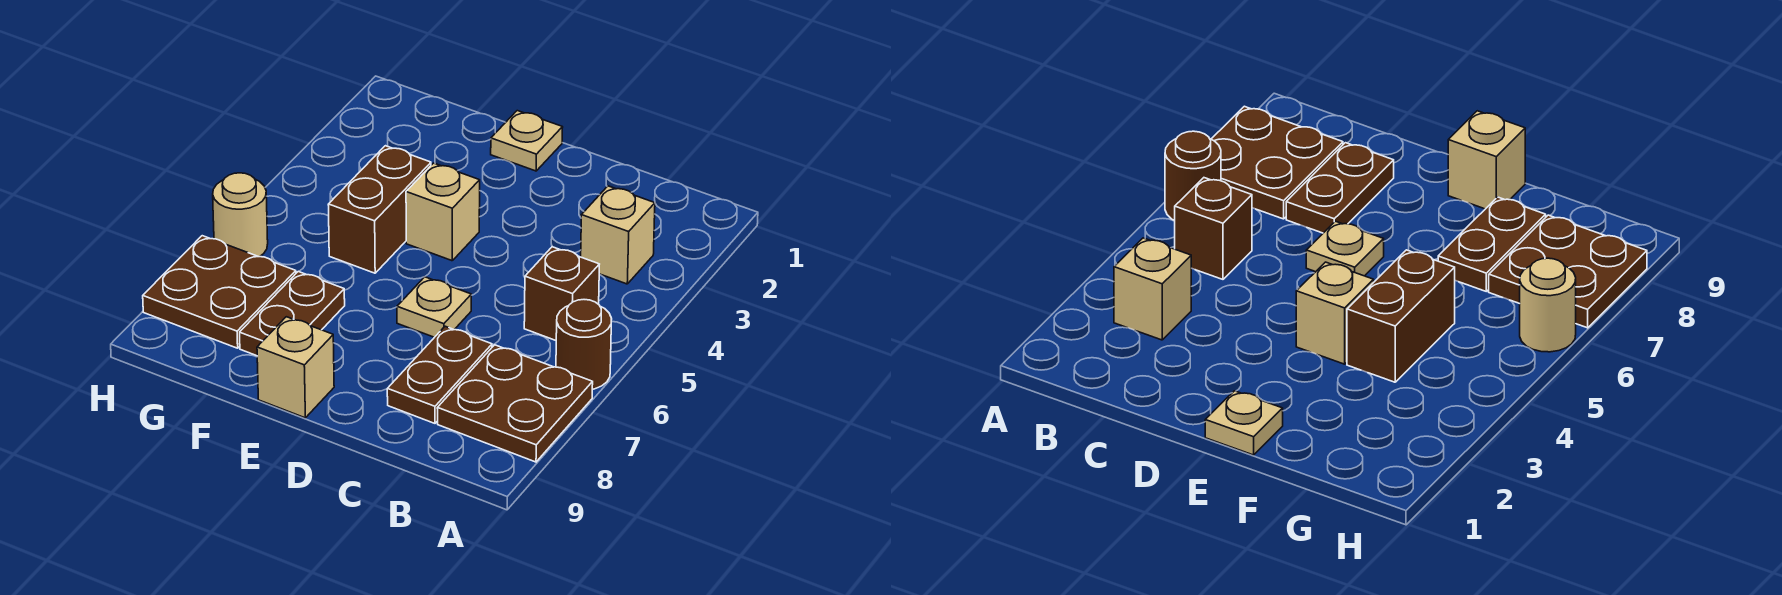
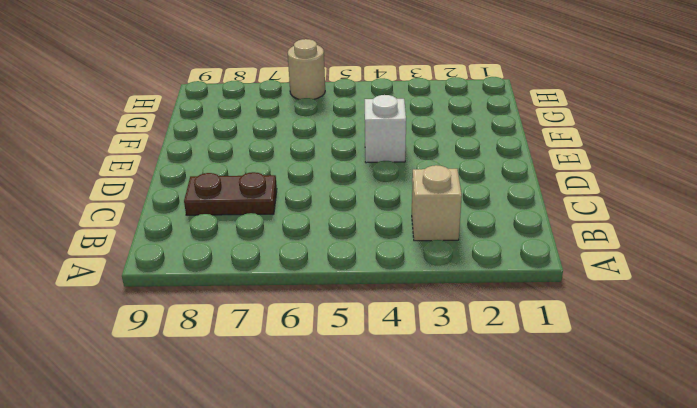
white brick E4 level 1 -> tan brick E4 level 1
none -> brown round brick A6 level 1
none -> brown plate A7:B8 level 1
none -> brown brick B5 level 1

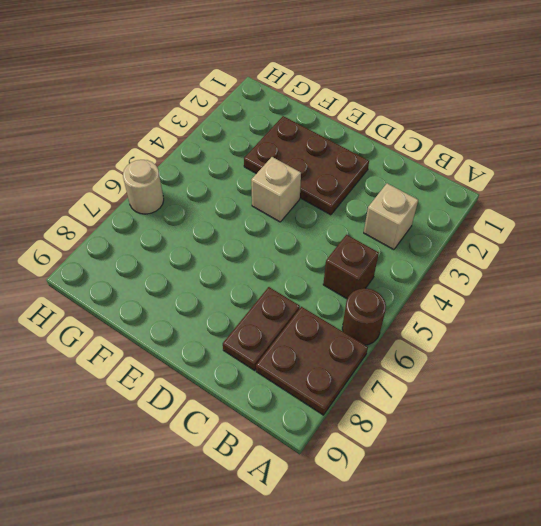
brown plate D2:F3 level 1 -> none
none -> tan plate D6 level 1
none -> tan plate E1 level 1
none -> tan brick E9 level 1

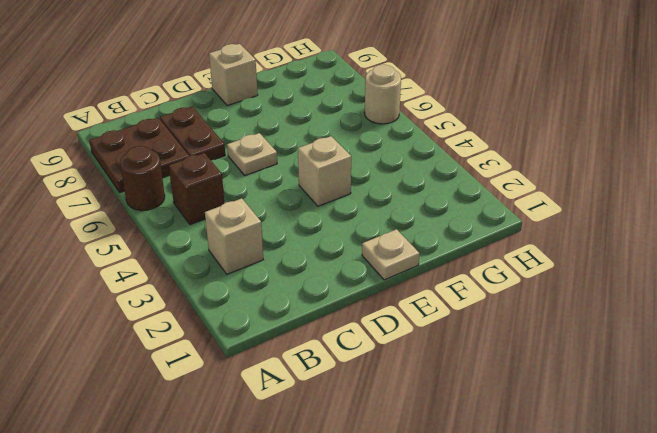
none -> brown brick F4:F5 level 1
none -> brown plate F7:F8 level 1
none -> brown plate G7:H8 level 1

